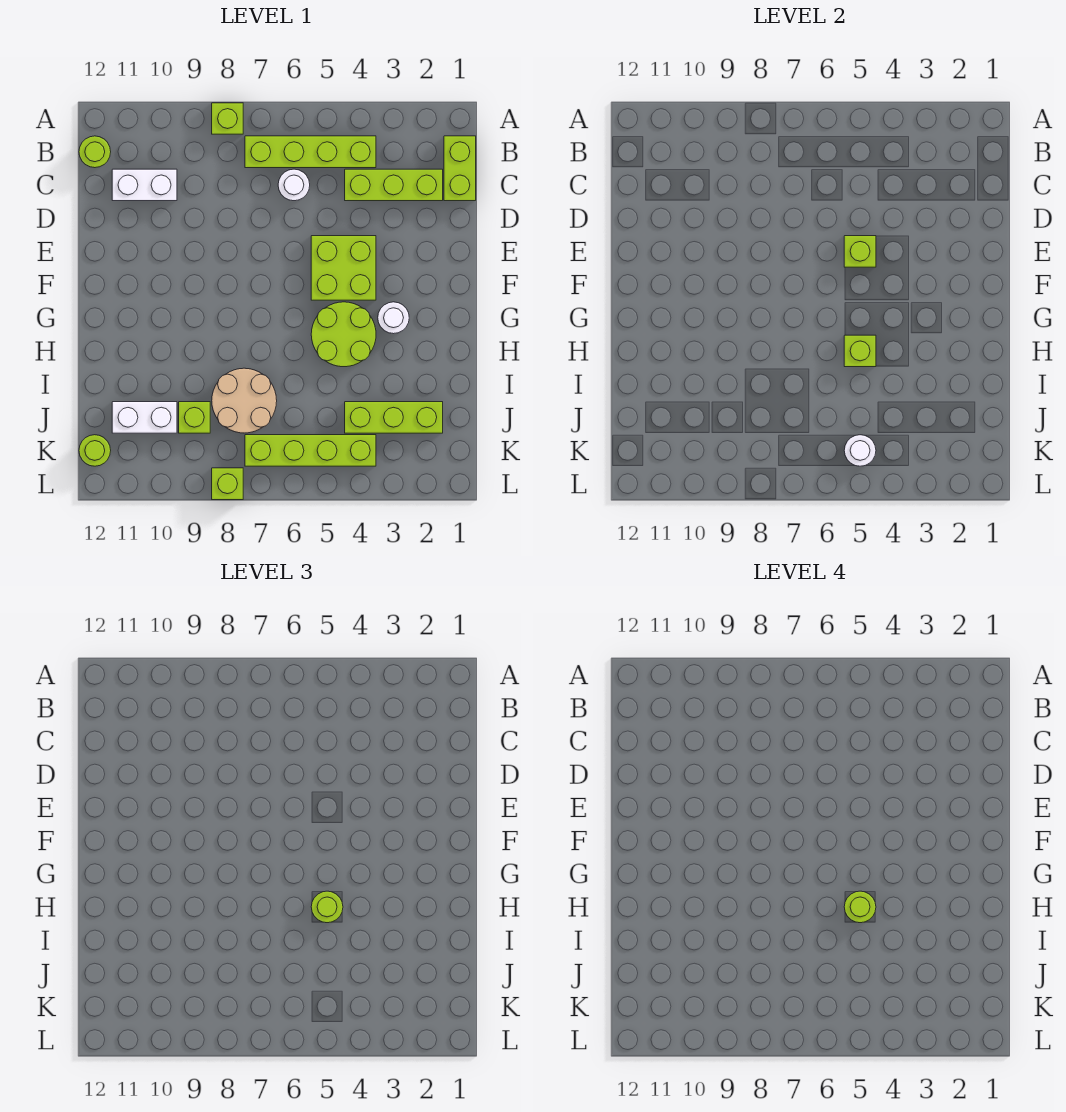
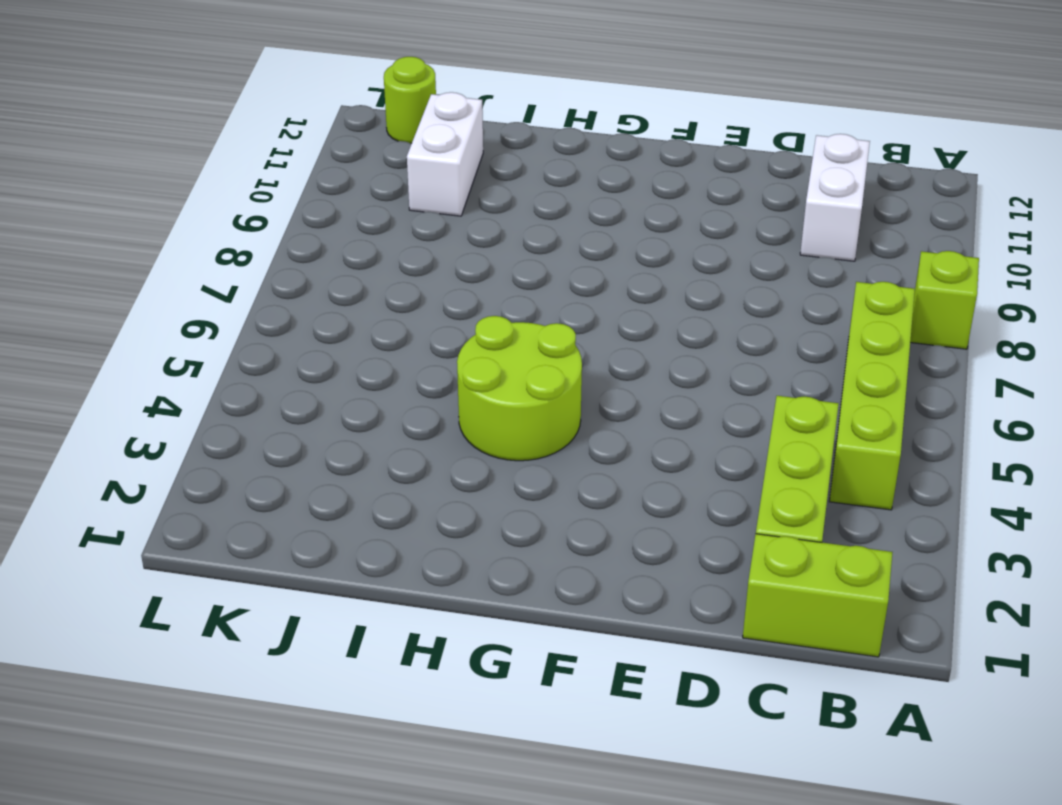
none -> lime round brick B12 level 1
none -> white round brick C6 level 1
none -> lime brick E4:F5 level 1

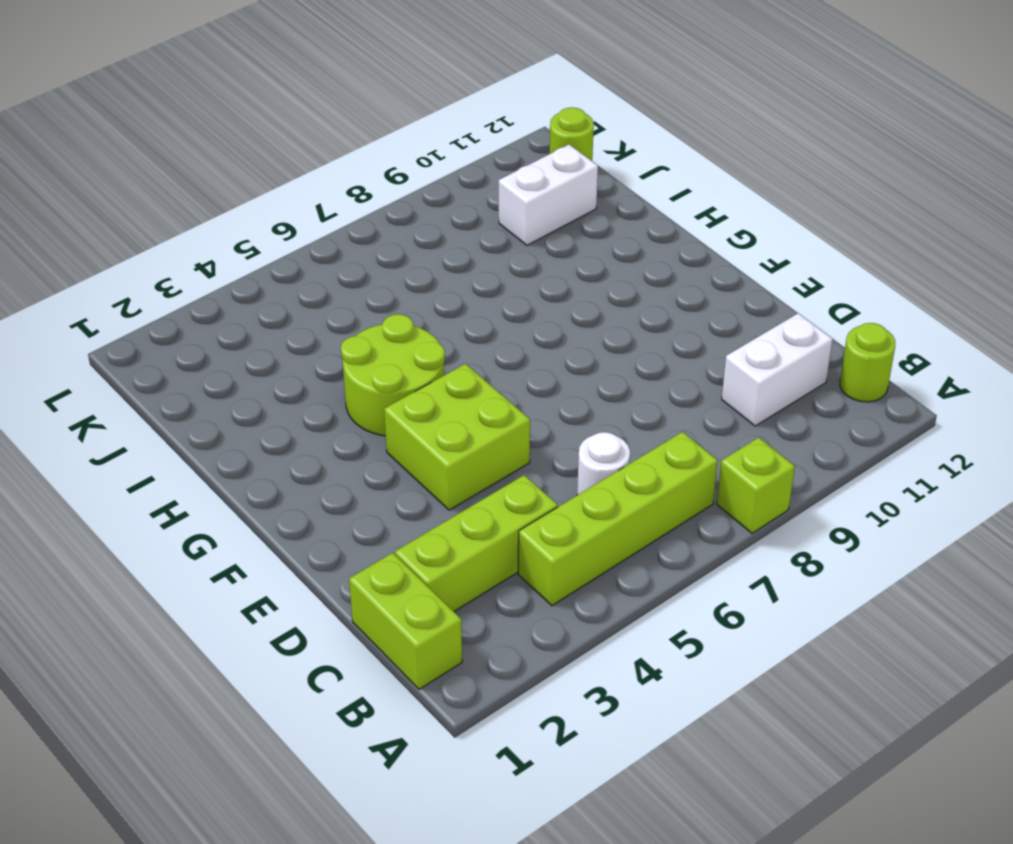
none -> white round brick G3 level 1
none -> tan round brick I7:J8 level 1
none -> lime brick J2:J4 level 1

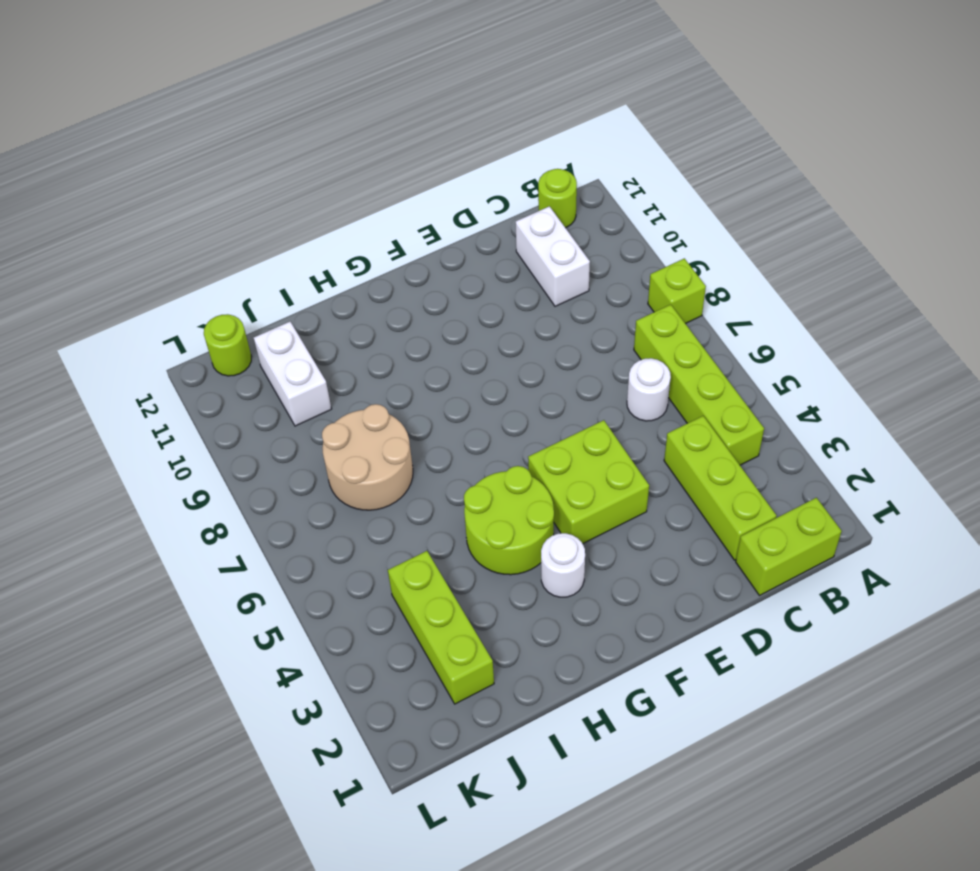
none -> lime brick J9 level 1
none -> lime brick K4:K7 level 1
none -> lime brick L8 level 1

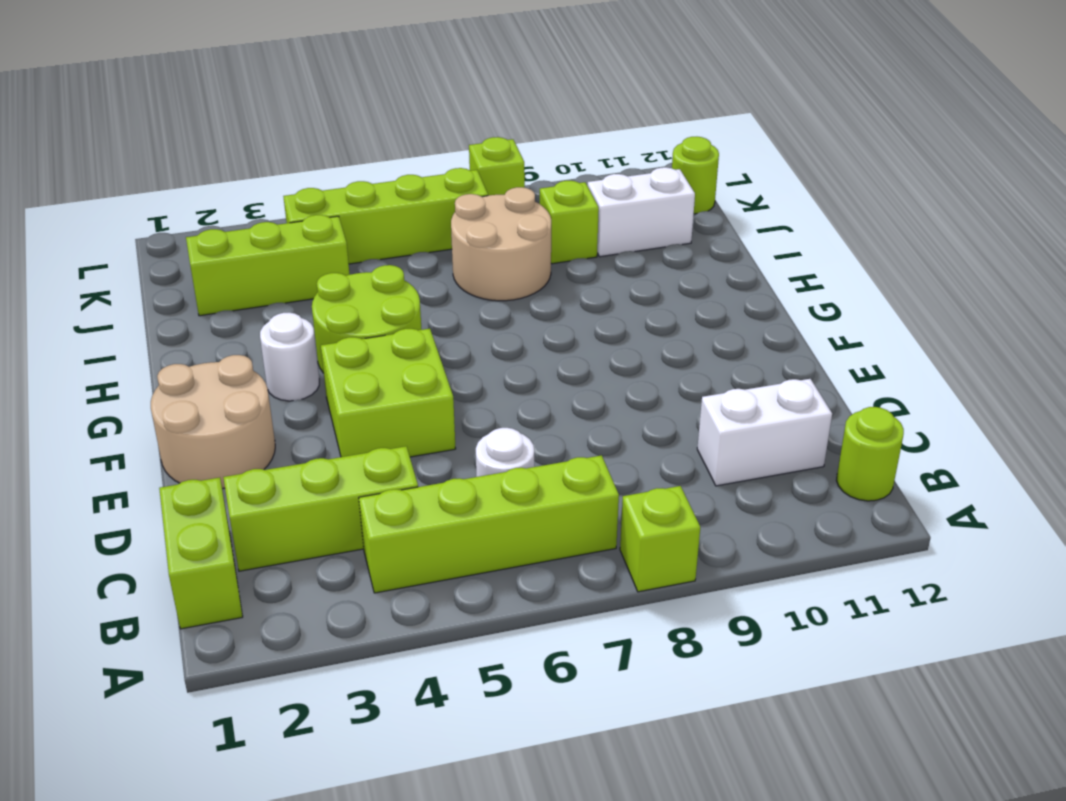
tan round brick E1:F2 level 1 -> none
none -> lime brick E5 level 2
none -> lime brick H5 level 2
none -> white round brick K5 level 2

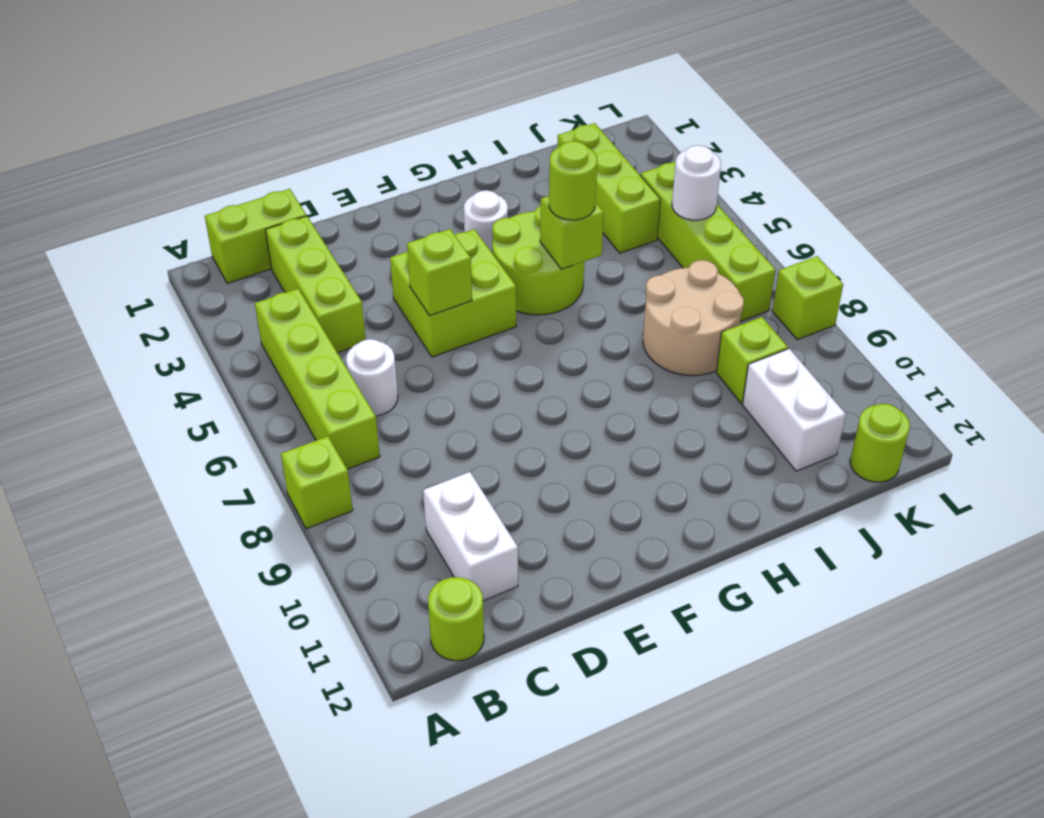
none -> lime round brick H5 level 4

